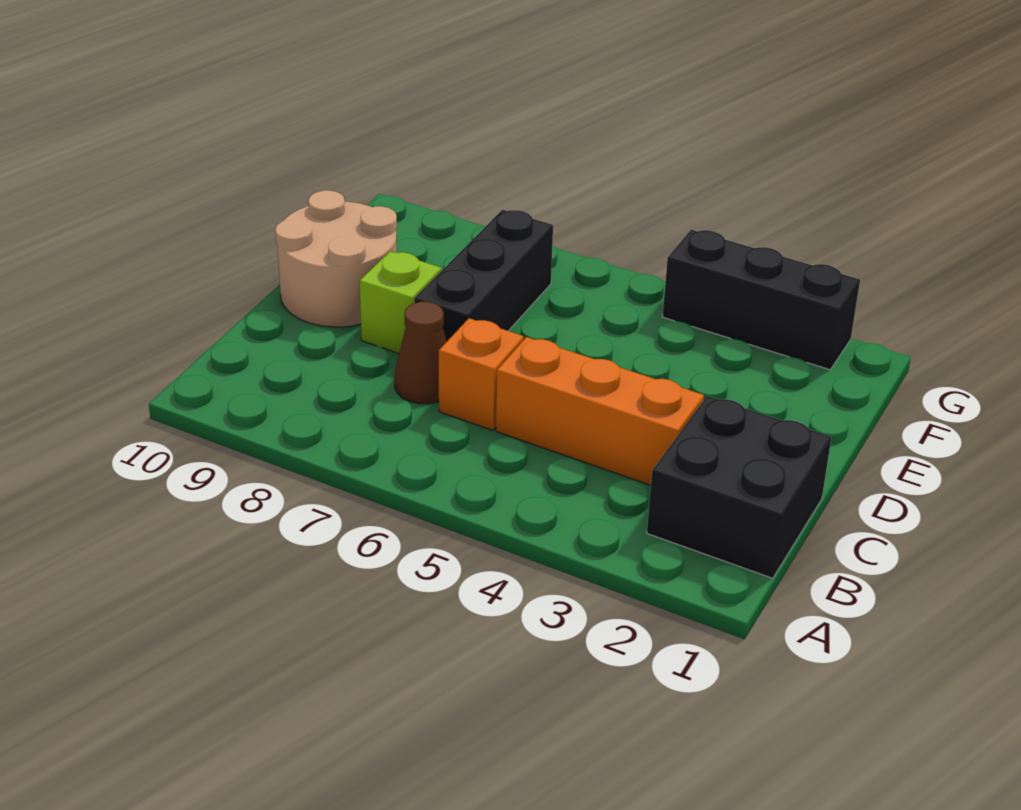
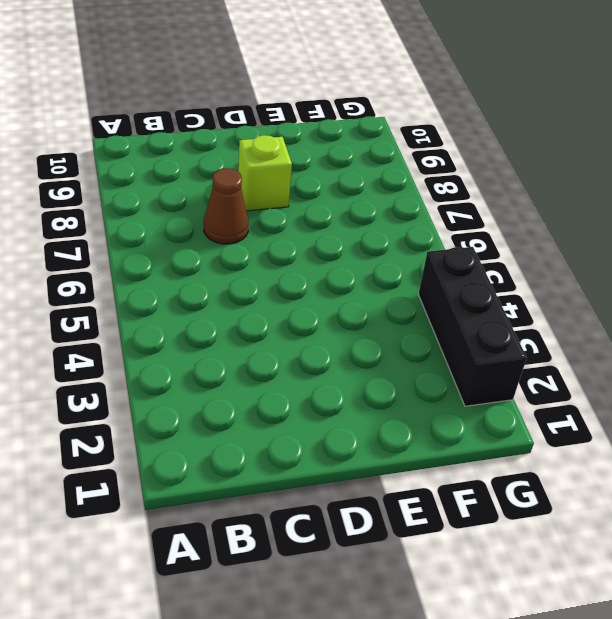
none -> black brick B1:C2 level 1
none -> orange brick C3:C5 level 1

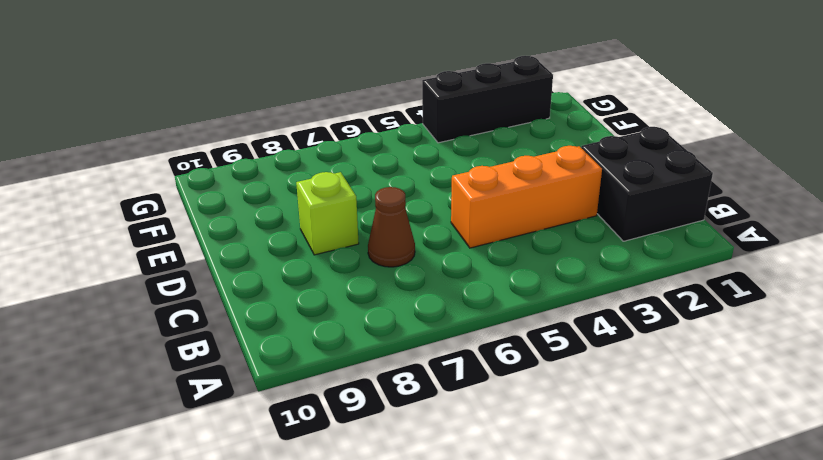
none -> orange brick C6 level 1
none -> black brick D7:F7 level 1

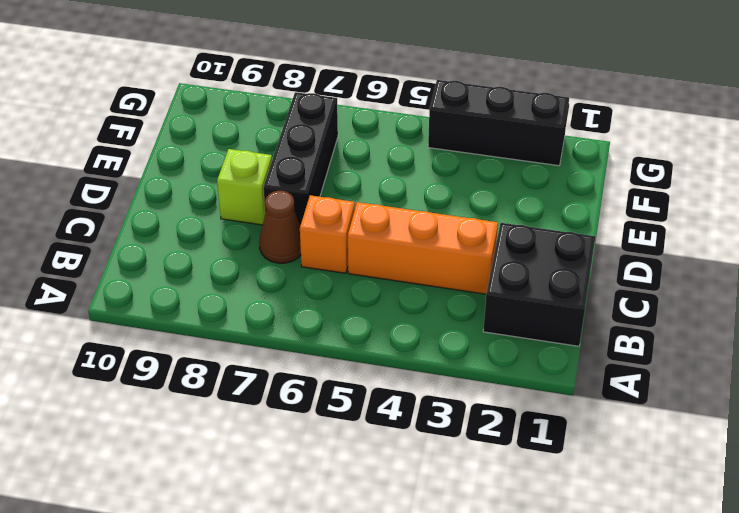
none -> tan round brick D9:E10 level 1

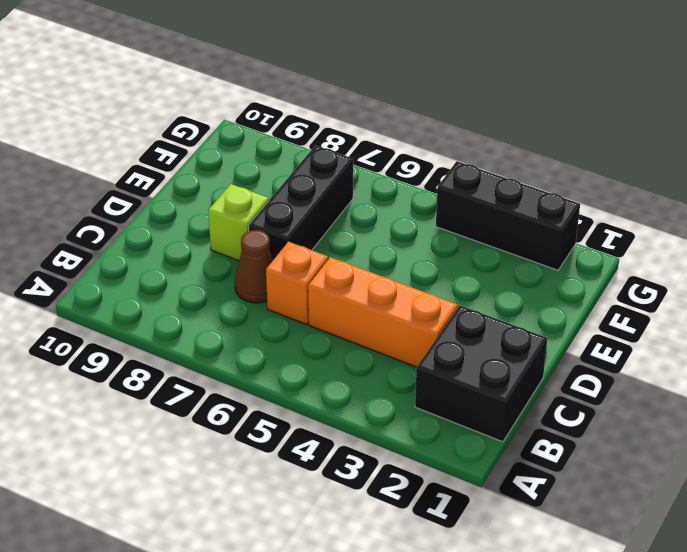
none -> tan round brick D9:E10 level 1

